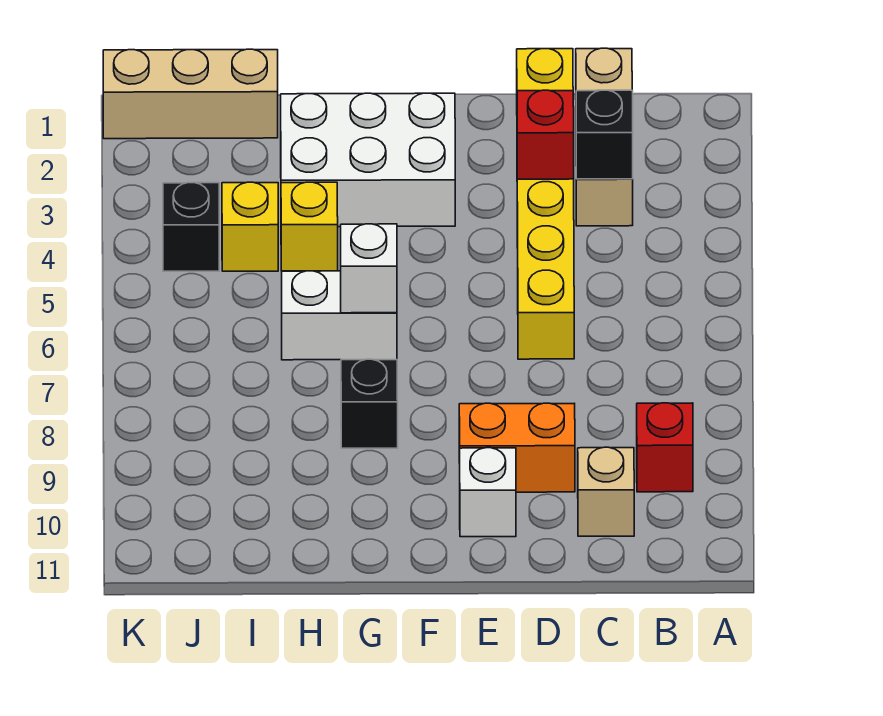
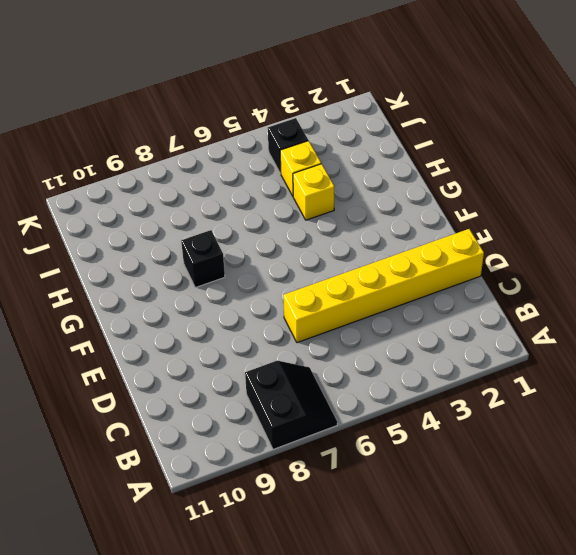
black slope A7:B8 level 1 top 8 -> none
none -> red brick B9 level 1
none -> tan brick C1:C3 level 1
none -> tan brick C10 level 1

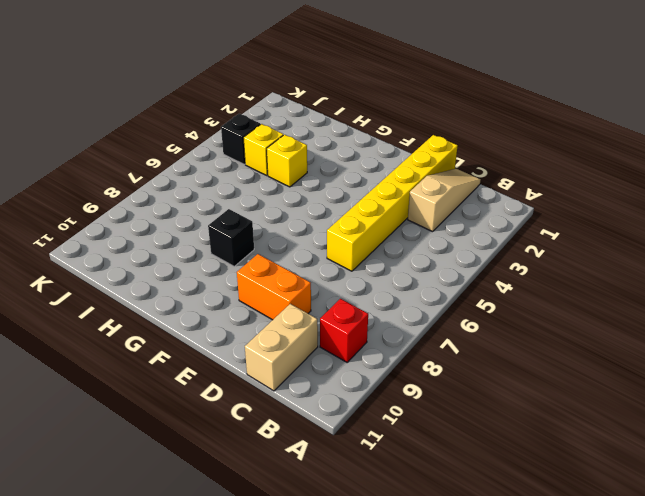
tan slope C1:C3 level 1 top 3 -> tan brick C1:C3 level 1
tan brick C10:C11 level 1 -> tan brick C10 level 1
none -> white brick E10 level 1
none -> white brick F2:H3 level 1
none -> white brick G6:H6 level 1

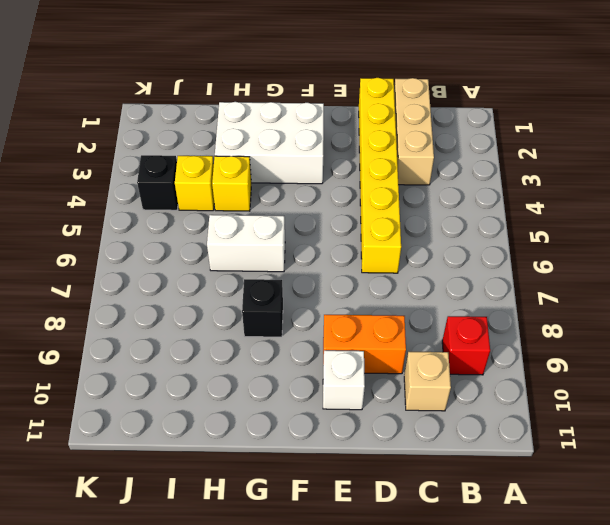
none -> tan brick I1:K1 level 1
none -> black brick C3 level 2
none -> red brick D3 level 2

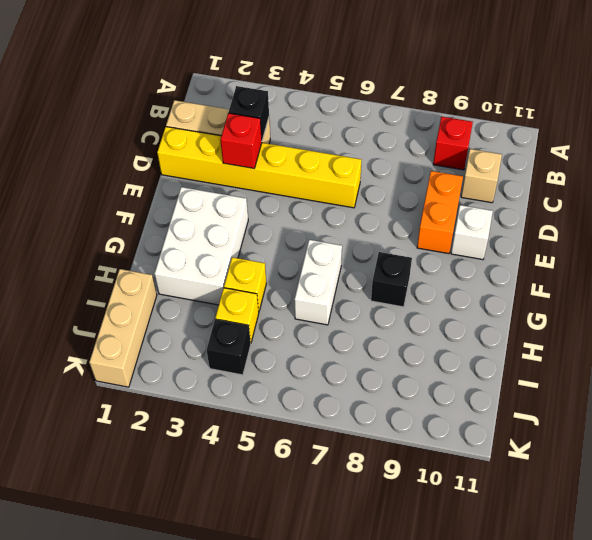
none -> white brick G6 level 2

